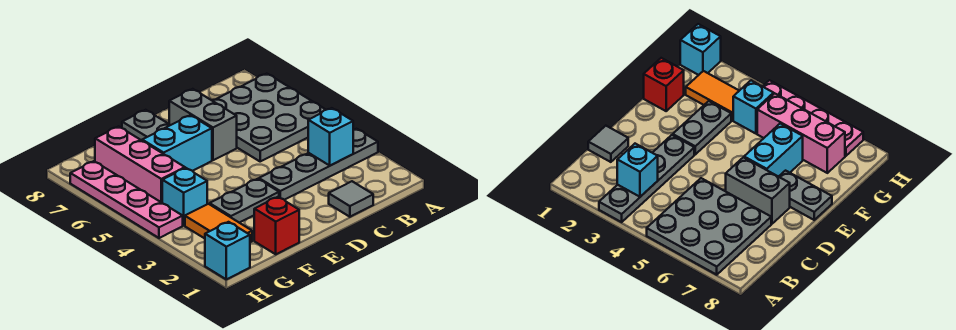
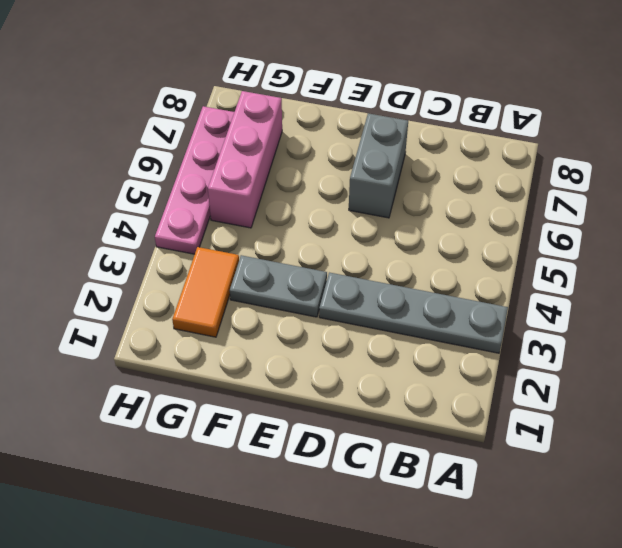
none -> grey plate A5:C7 level 1
none -> grey tile C1 level 1
none -> cyan brick E6:F6 level 1

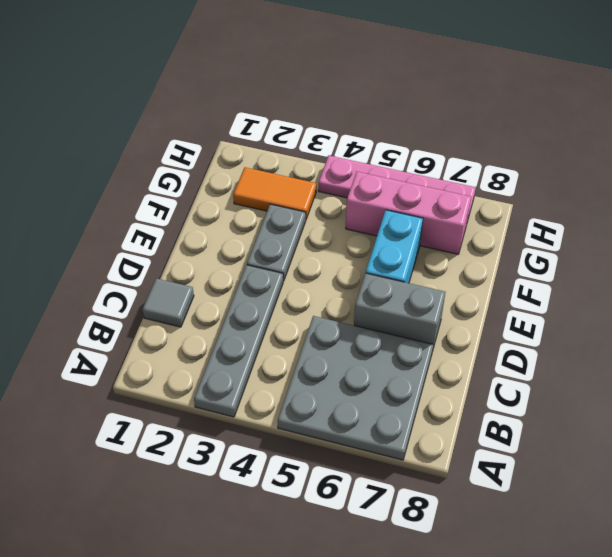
none -> grey plate E7:E8 level 1
none -> red brick F1 level 1
none -> cyan brick G4 level 1

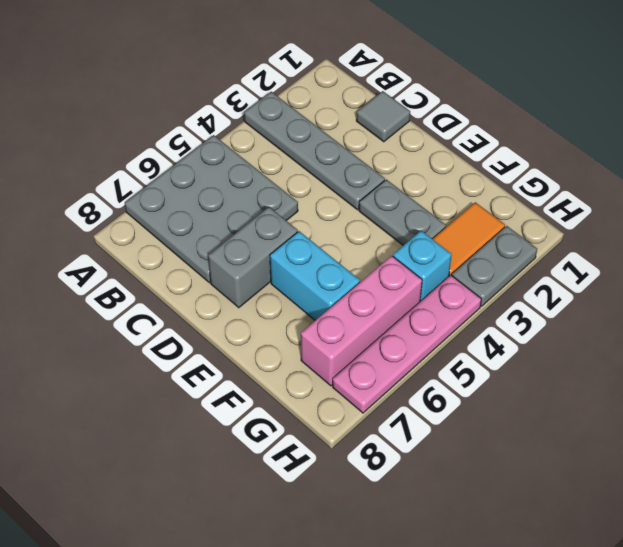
grey plate H2:H3 level 1 -> grey plate E7:E8 level 1
none -> red brick F1 level 1
none -> cyan brick H1 level 1
none -> cyan brick B3 level 2

